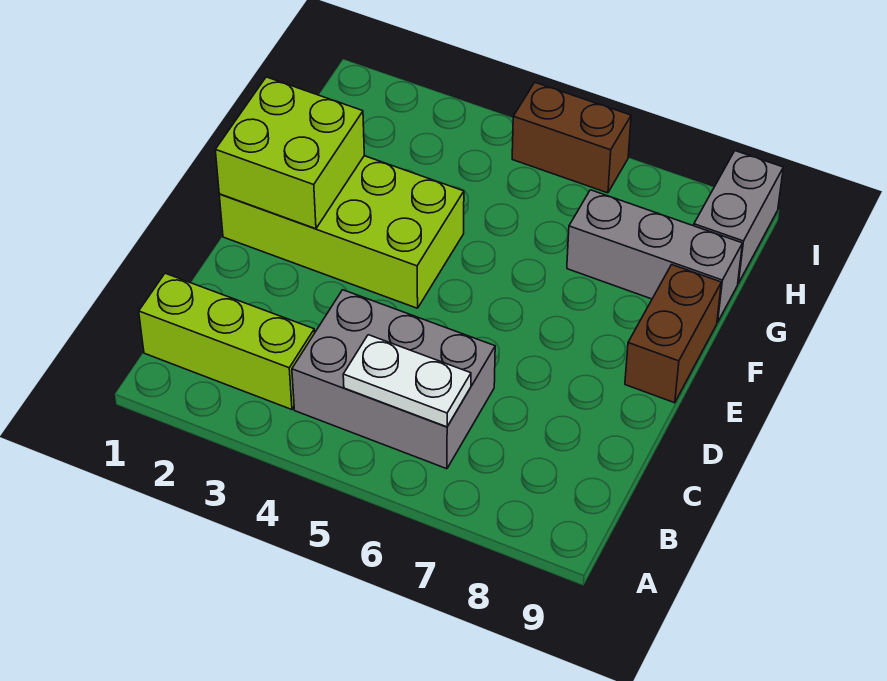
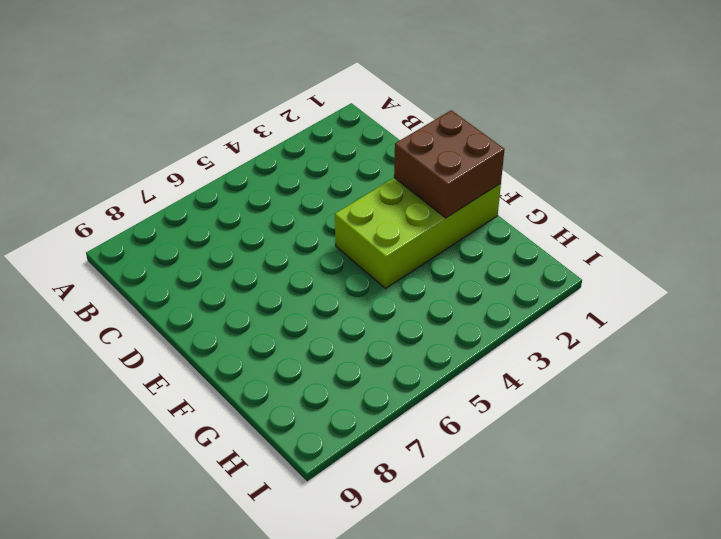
brown brick E1:F2 level 2 -> lime brick E1:F2 level 2
none -> lime brick B1:B3 level 1
none -> grey brick B4:C6 level 1

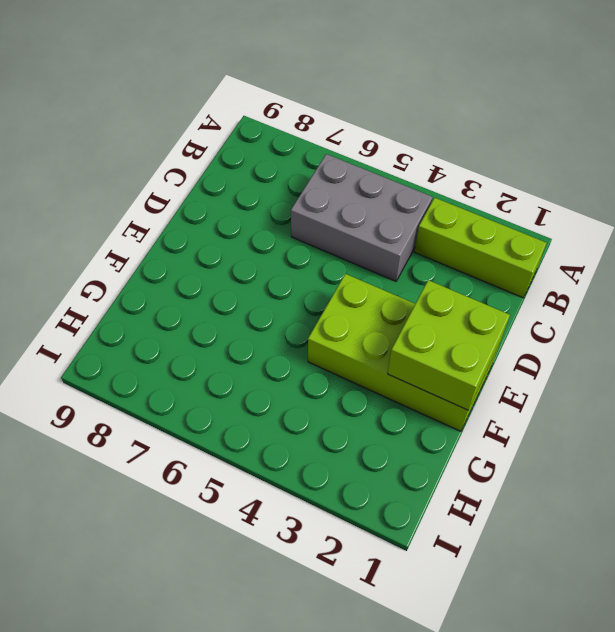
none -> brown brick E9:F9 level 1
none -> grey brick G7:G9 level 1

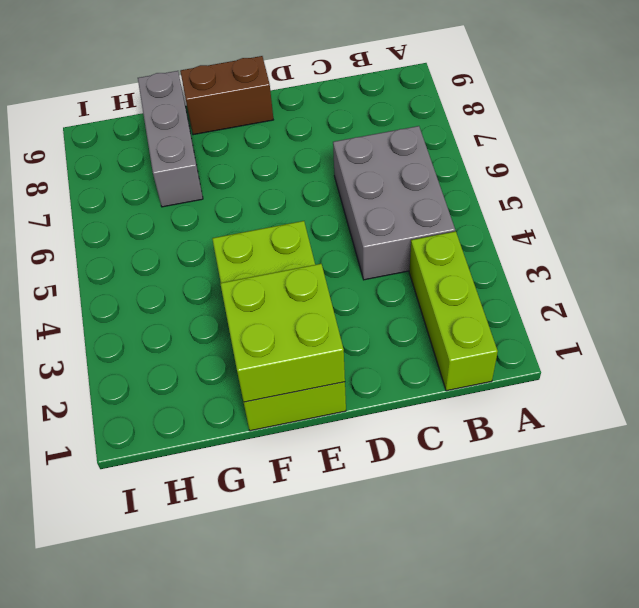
none -> grey brick H9:I9 level 1
none -> brown brick I5:I6 level 1

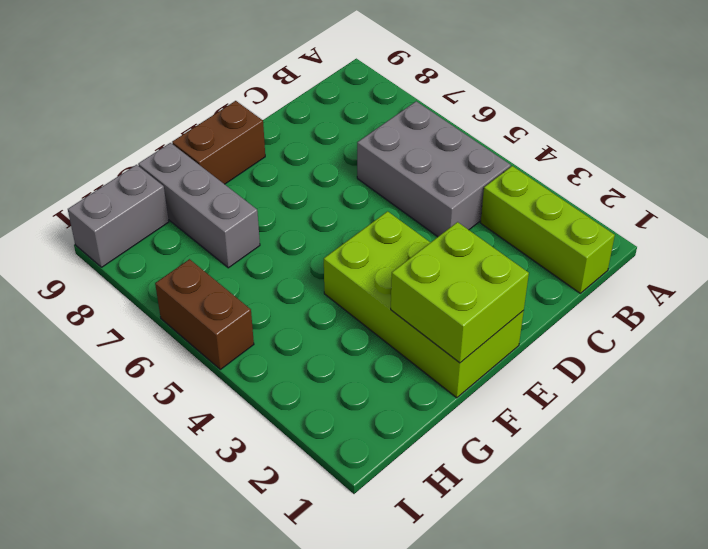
none -> white plate B5:B6 level 2

